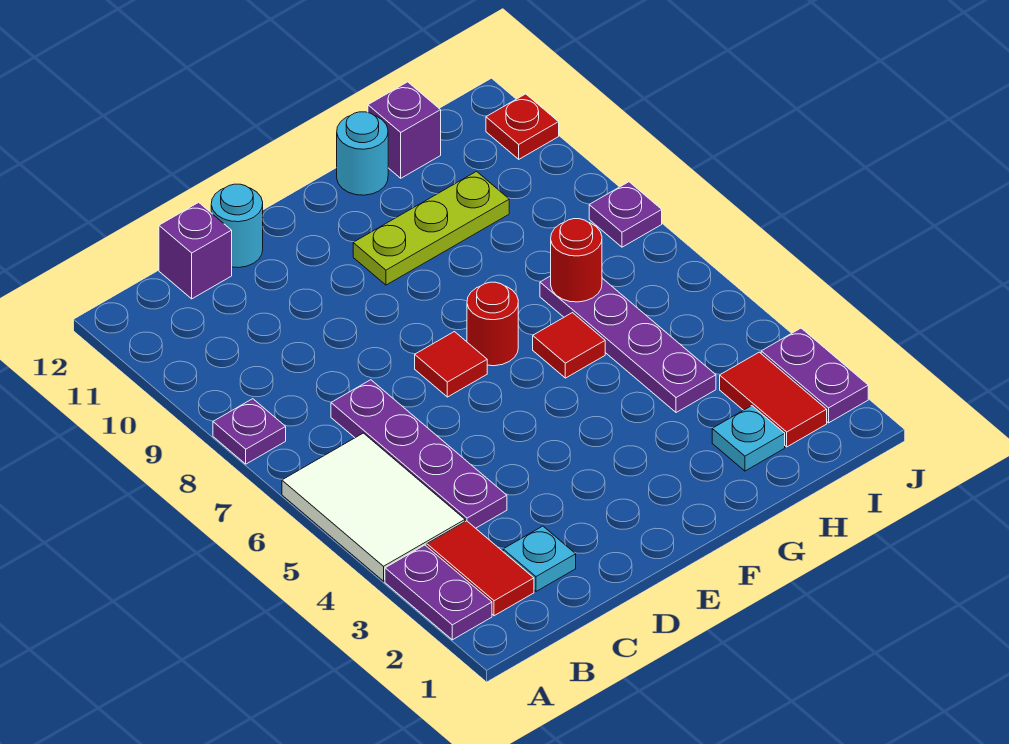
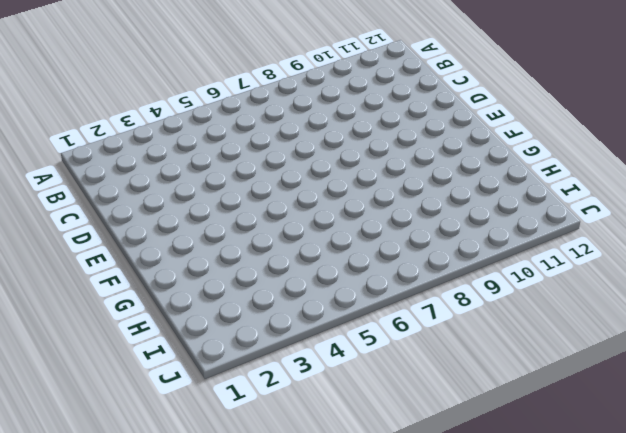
none -> purple plate A2:A3 level 1
none -> white tile A4:B6 level 1
none -> purple plate A8 level 1

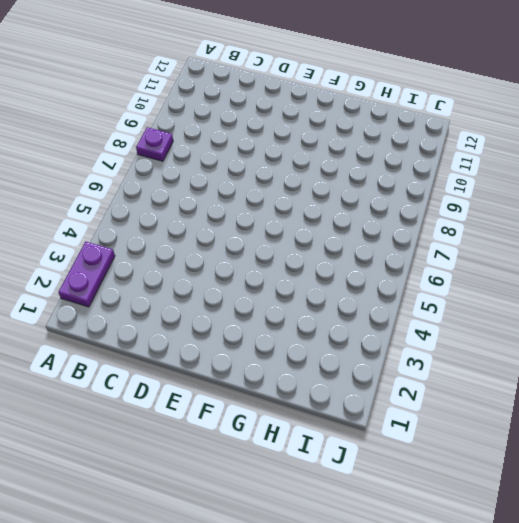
none -> white tile A4:B6 level 1
none -> red tile B2:B3 level 1
none -> cyan plate C2 level 1

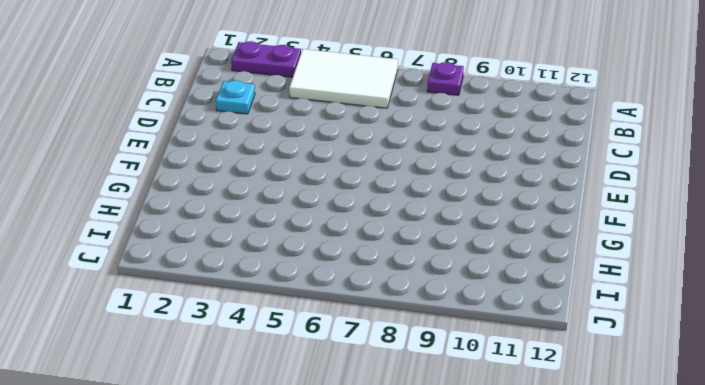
none -> red tile B2:B3 level 1
none -> purple plate C4:C7 level 1
none -> purple brick C12 level 1

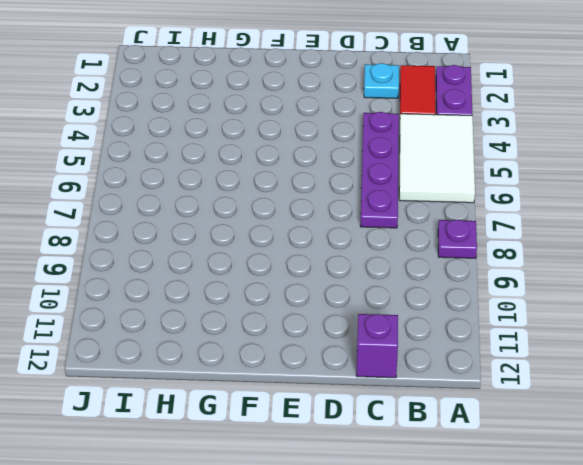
none -> cyan round brick D12 level 1
none -> red tile E7 level 1
none -> red round brick F7 level 1

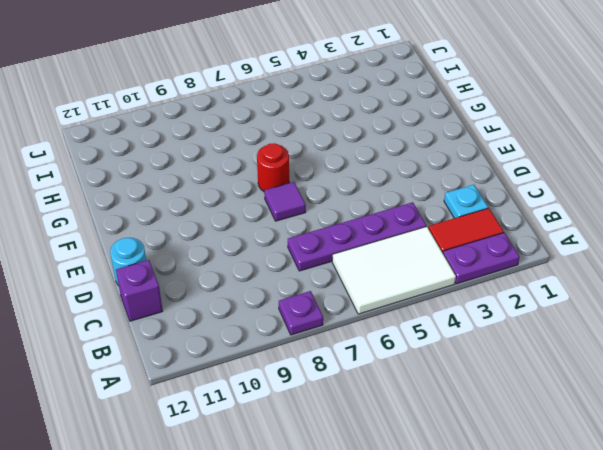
purple tile E7 level 1 -> red tile E7 level 1
none -> lime plate F10:H10 level 1
none -> red tile G6 level 1
none -> cyan round brick G12 level 1

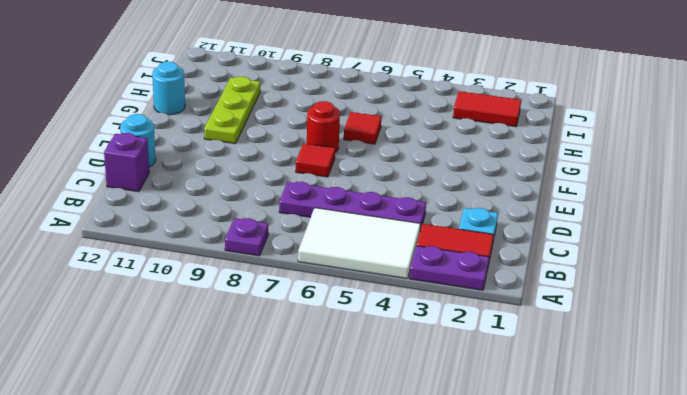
none -> cyan plate H2 level 1
none -> purple plate H4:H7 level 1
none -> purple brick H12 level 1

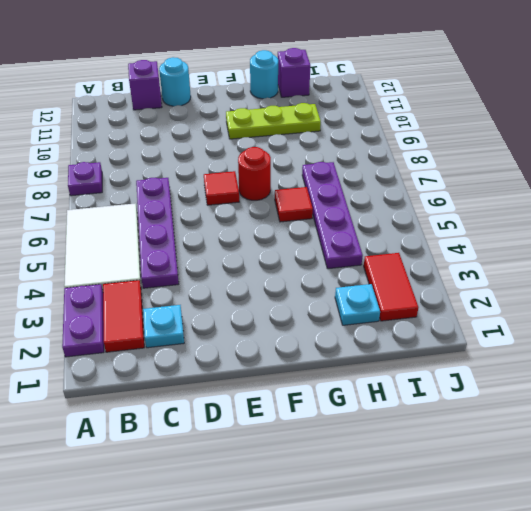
none -> purple plate J2:J3 level 1
none -> purple plate J8 level 1
none -> red plate J11 level 1

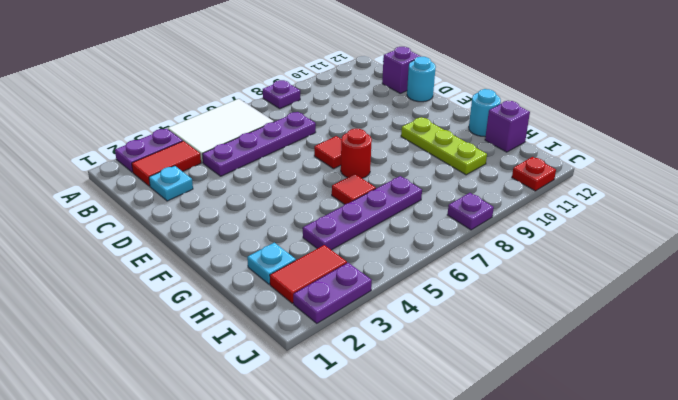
none -> red round brick H7 level 2

